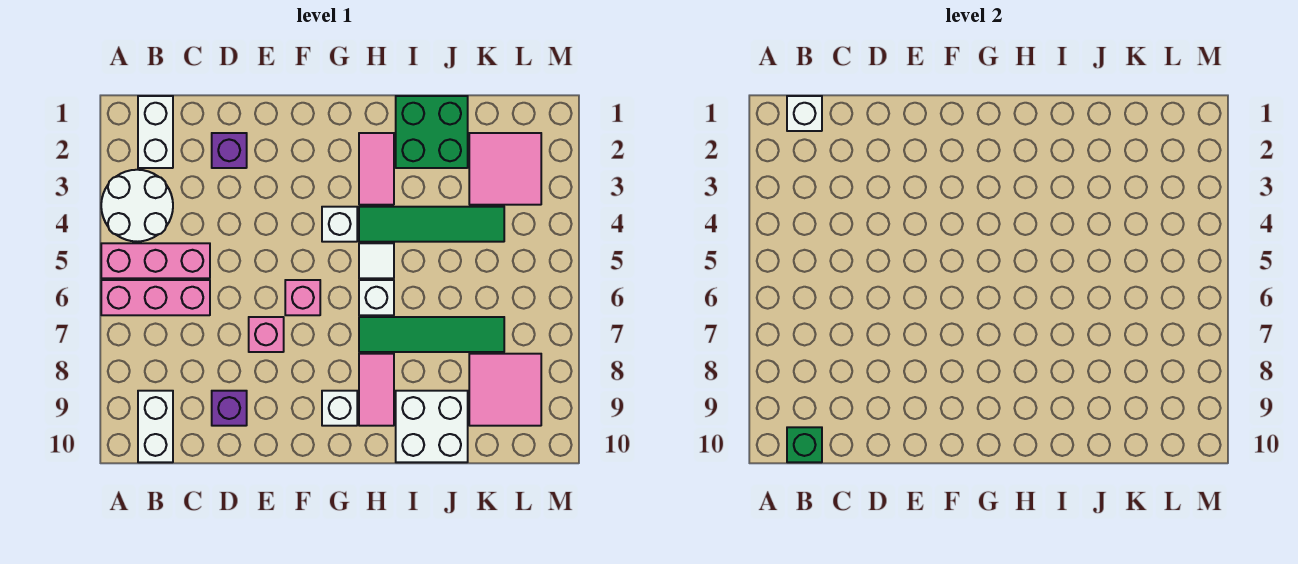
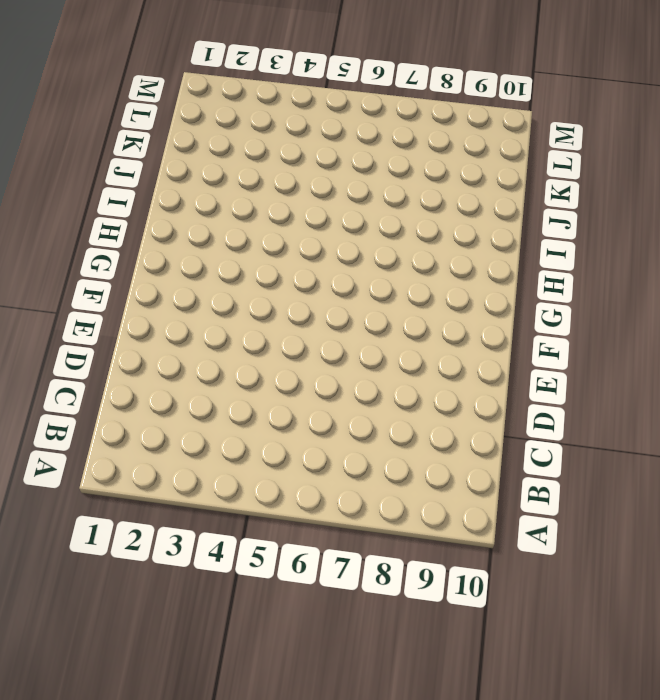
none -> white round brick A3:B4 level 1
none -> pink brick A5:C5 level 1
none -> pink brick A6:C6 level 1

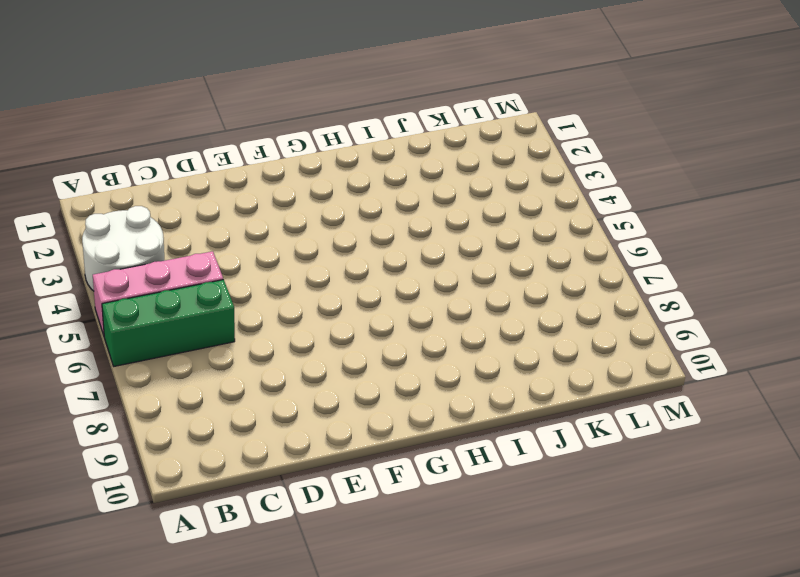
green brick A6:C6 level 1 -> pink brick A6:C6 level 1
none -> white brick B1:B2 level 1
none -> white brick B9:B10 level 1
none -> purple brick D2 level 1

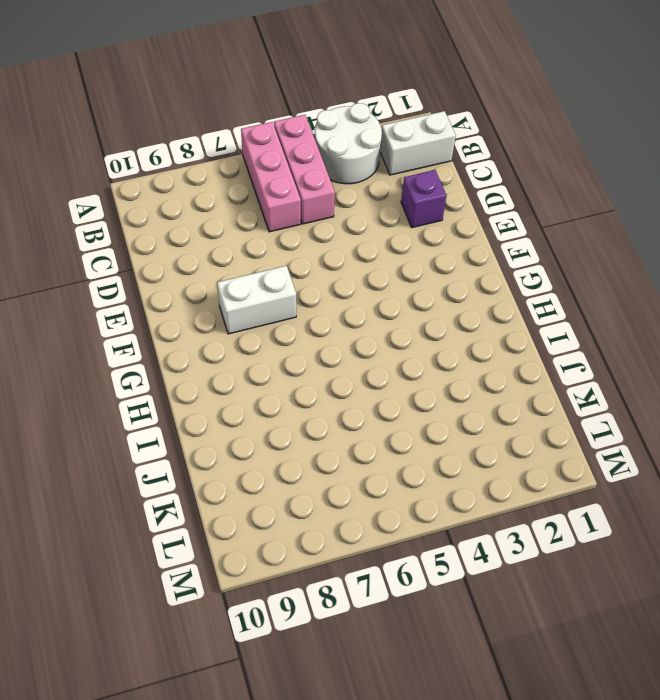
white brick F7:F8 level 1 -> white brick B9:B10 level 1
none -> purple brick D9 level 1
none -> pink brick E7 level 1
none -> pink brick F6 level 1

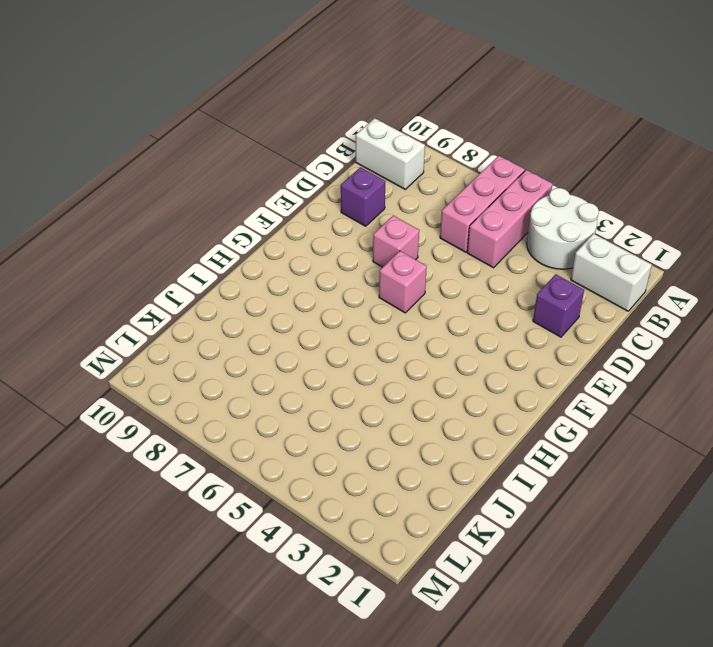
none -> white brick G4 level 1
none -> white brick G9 level 1
none -> pink tile H2:H3 level 1

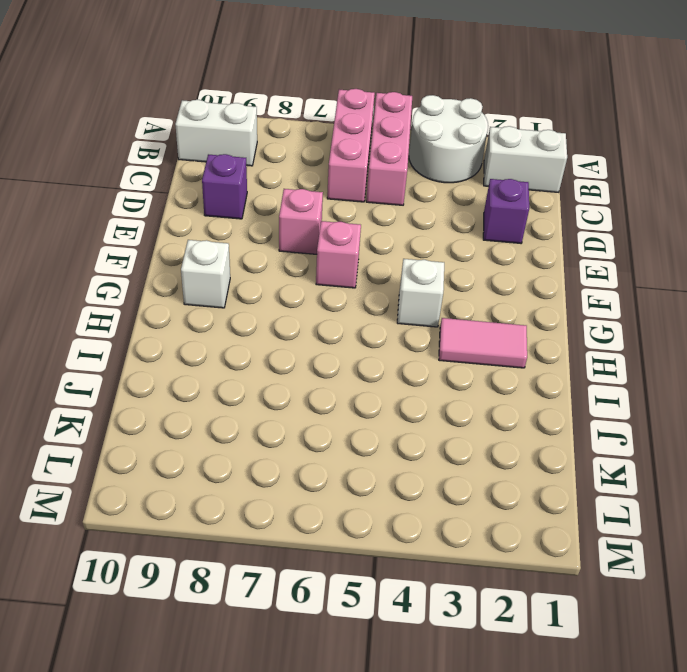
none -> green tile H4:K4 level 1
none -> white tile H5 level 1
none -> white brick H6 level 1

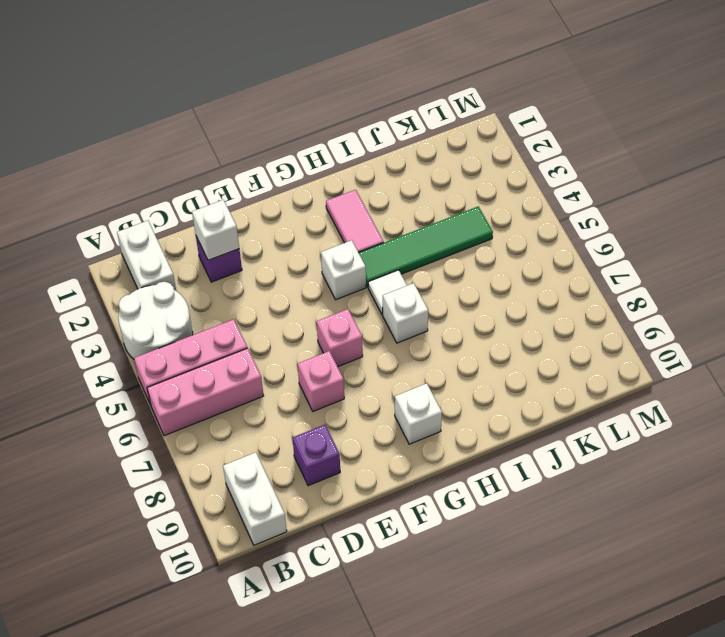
white brick D2 level 2 -> white brick B1 level 2
none -> green tile H7:K7 level 1
none -> pink tile H8:H9 level 1
none -> green brick I1:J2 level 1

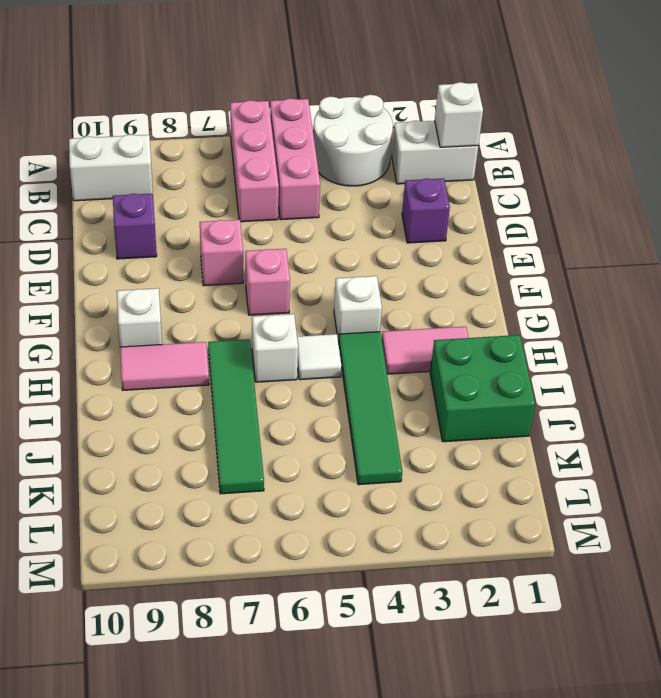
none -> white brick I9:J10 level 1
none -> pink tile K2:L3 level 1
none -> pink tile K8:L9 level 1

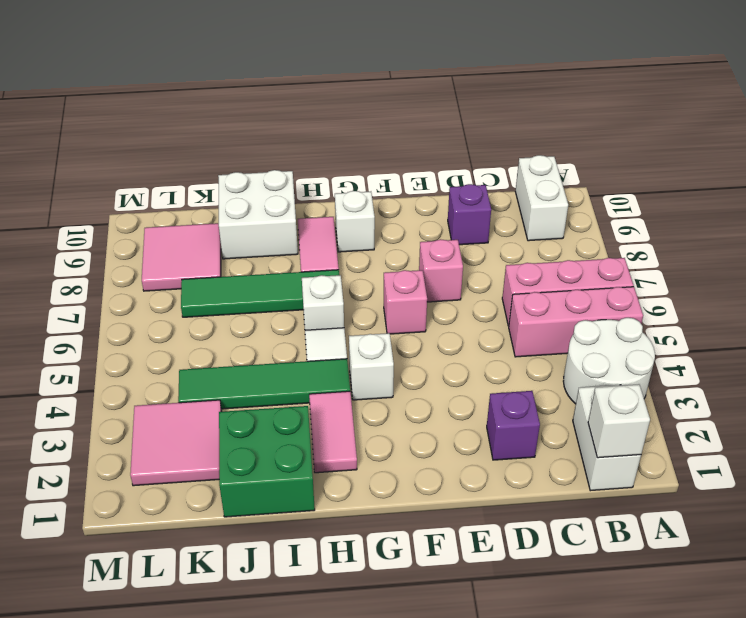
none -> green brick B10 level 2

